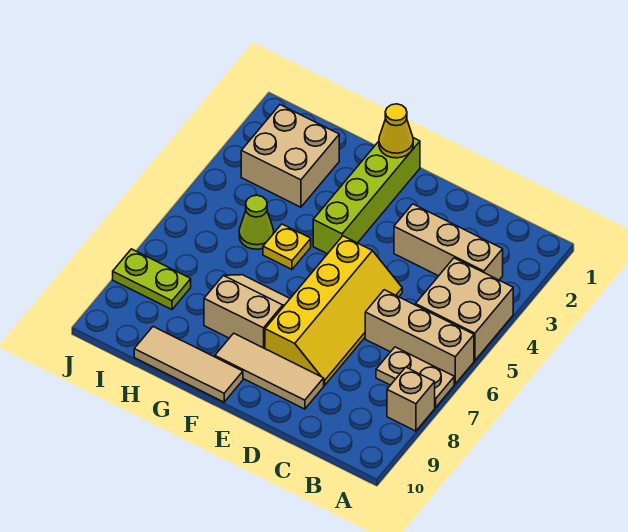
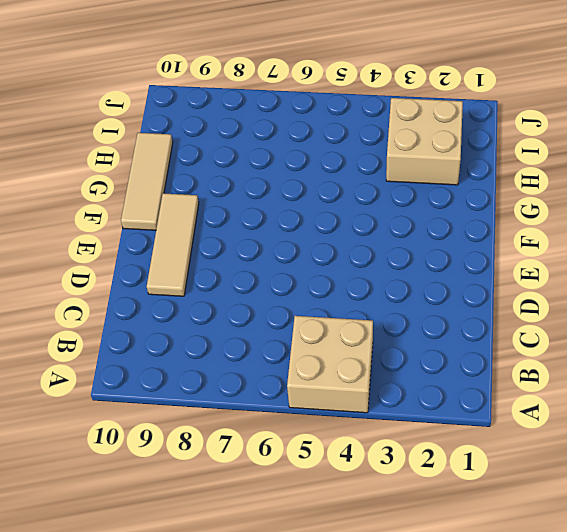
none -> tan brick A6:C6 level 1
none -> tan plate A7:B7 level 1
none -> tan brick A8 level 1

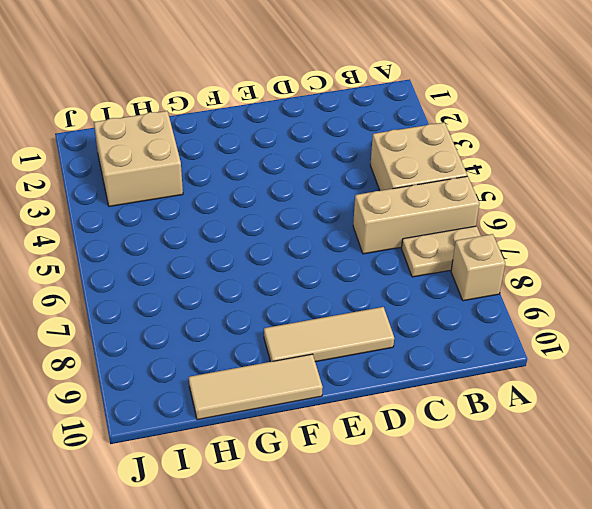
none -> tan brick B3:D3 level 1
none -> yellow slope D5:E8 level 1 top E
none -> lime brick F1:F4 level 1

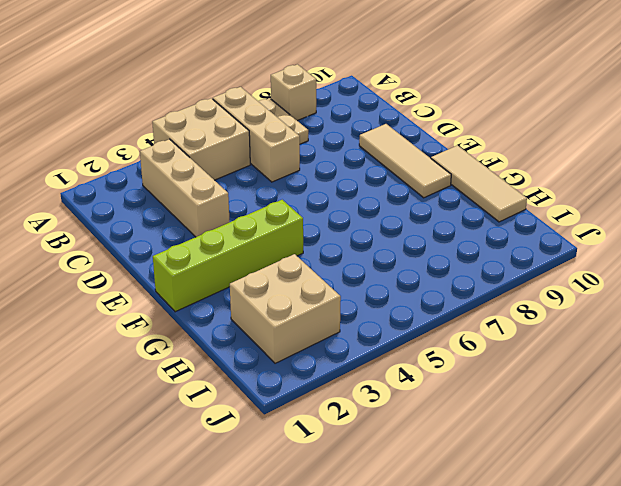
none -> yellow slope D5:E8 level 1 top E
none -> tan slope F7:G8 level 1 top 8
none -> yellow plate G5 level 1

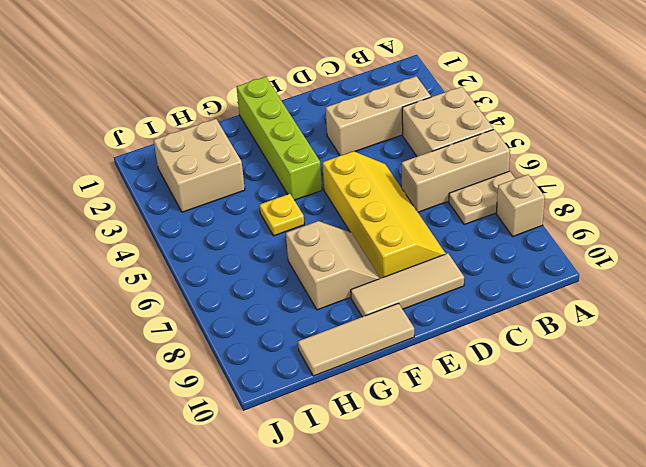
tan slope F7:G8 level 1 top G -> tan slope F7:G8 level 1 top 8
none -> lime cone H5 level 1
none -> lime plate I8:J8 level 1
none -> yellow cone F1 level 2

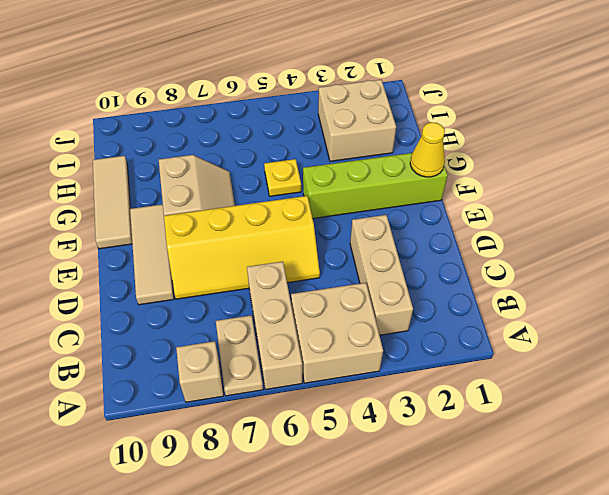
none -> lime cone H5 level 1
none -> lime plate I8:J8 level 1

